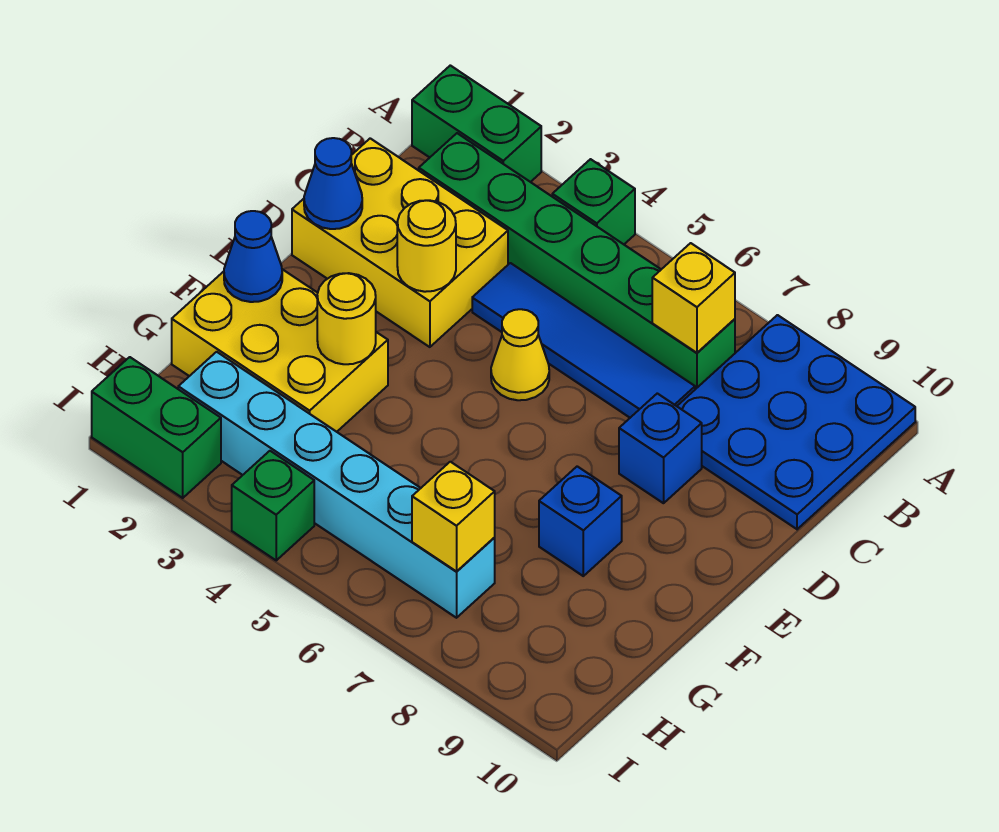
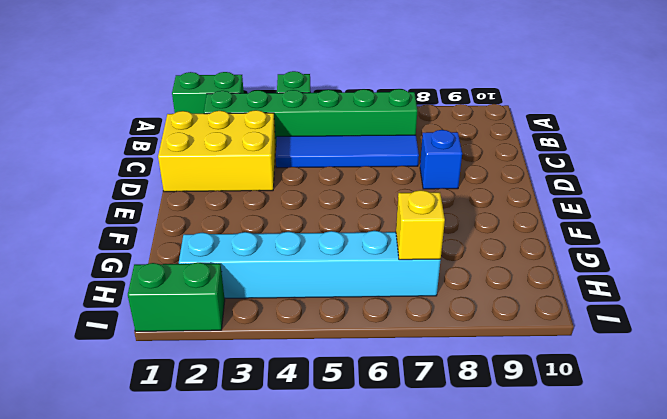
none -> blue plate A8:C10 level 1
none -> yellow cone D5 level 1
none -> yellow brick F1:G3 level 1

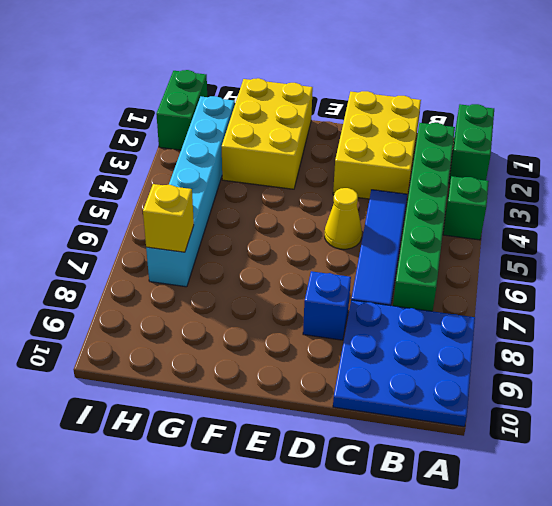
none -> blue brick F8 level 1
none -> green brick I4 level 1
none -> yellow brick B7 level 2

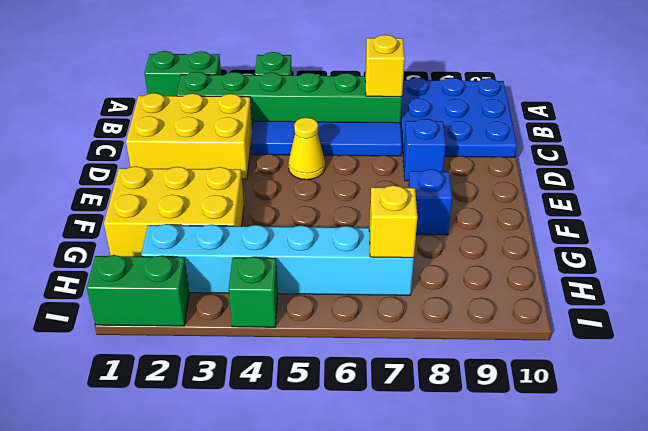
none -> blue cone D1 level 2
none -> yellow round brick D3 level 2
none -> blue cone F1 level 2

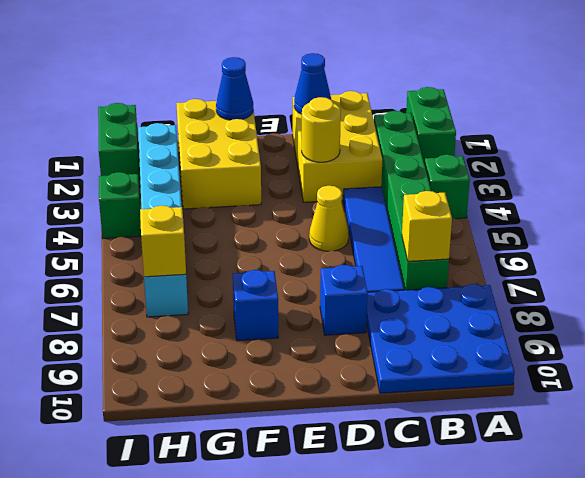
none -> yellow round brick F3 level 2

